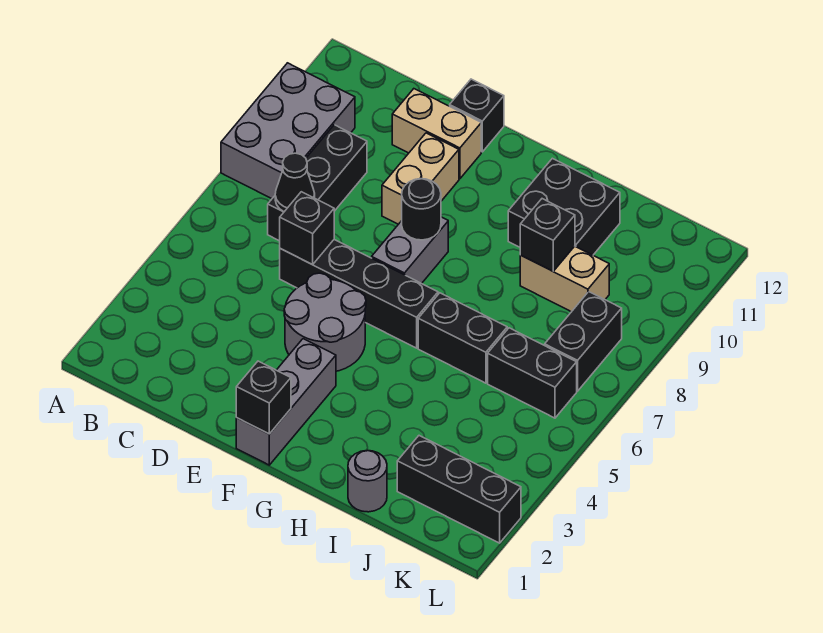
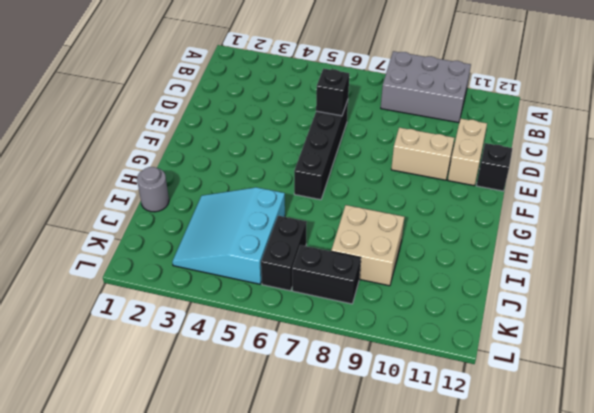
cyan slope I3:K5 level 1 top 5 -> none
tan brick I8:J9 level 1 -> tan brick I9:J9 level 1
none -> black brick C7:C9 level 1
none -> grey round brick E4:F5 level 1
none -> grey brick F1:F3 level 1

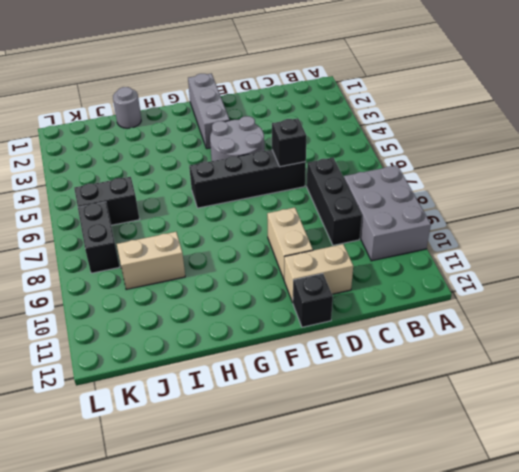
none -> grey brick F7:F8 level 1
none -> black brick H6:I6 level 1
none -> black brick H10:I11 level 1

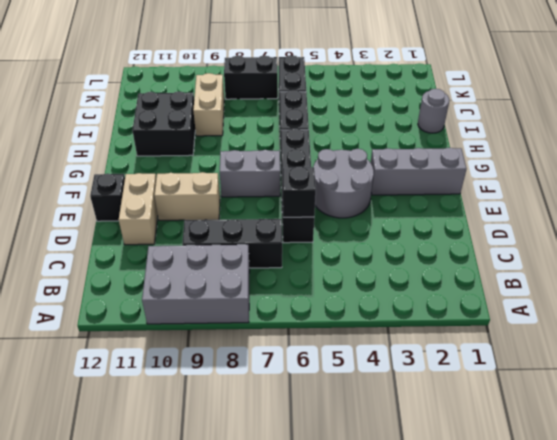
none -> black brick J2:L2 level 1
none -> black cone C7 level 2
none -> black brick F1 level 2

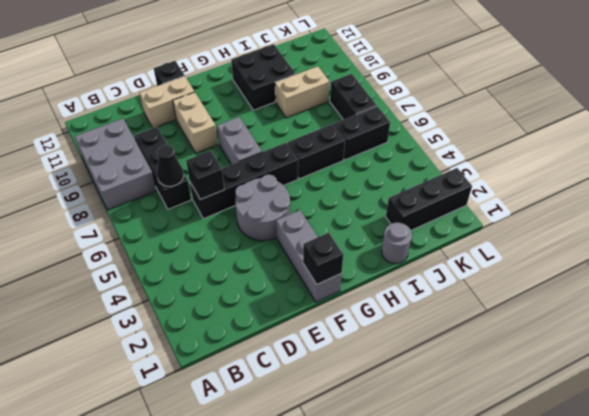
none -> black round brick F8 level 2
none -> black brick I9 level 2

